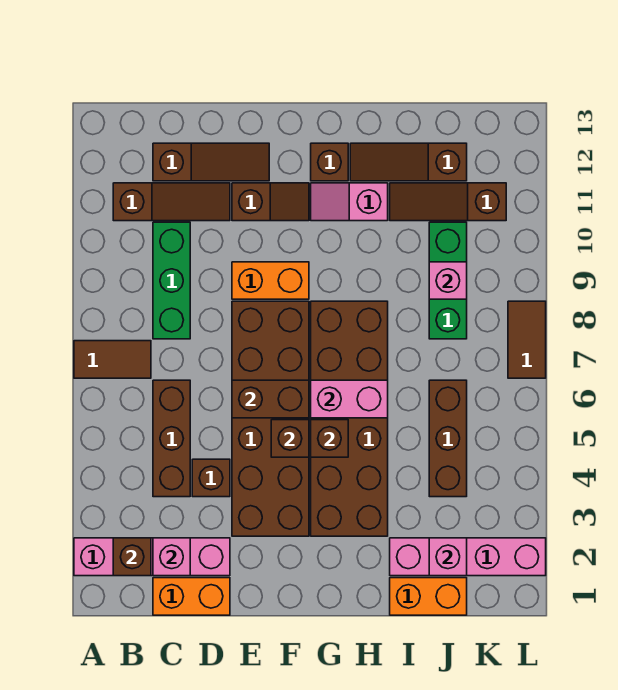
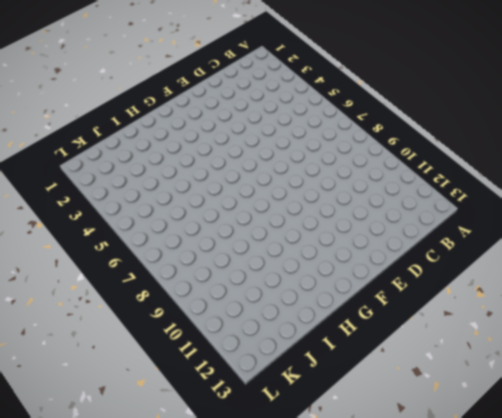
none -> pink brick A2:D2 level 1
none -> brown tile A7:B7 level 1
none -> brown slope B11:D11 level 1 top B

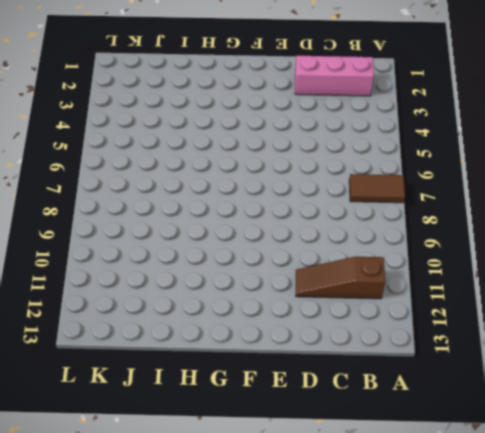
pink brick B2:D2 level 1 -> pink brick A2:D2 level 1
none -> orange brick C1:D1 level 1
none -> brown brick C4:C6 level 1
none -> green brick C8:C10 level 1

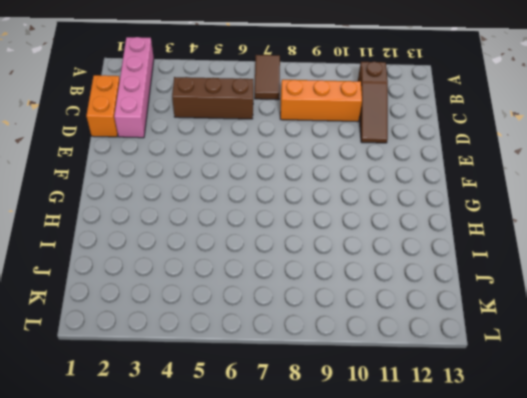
orange brick C8:C10 level 1 -> green brick C8:C10 level 1
none -> brown slope C12:E12 level 1 top C
none -> brown brick D4 level 1
none -> brown brick E3:F8 level 1

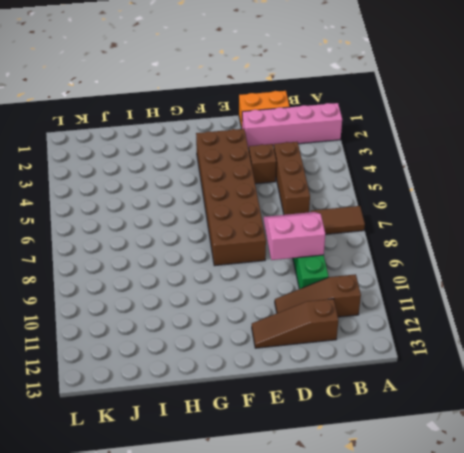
pink slope C8:D9 level 2 top 9 -> none
none -> orange brick E9:F9 level 1
none -> brown slope E11:F11 level 1 top E
none -> brown brick G3:H8 level 1

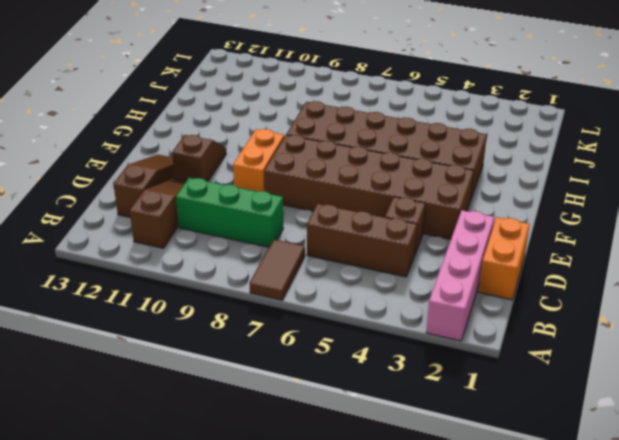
none -> pink slope G11:H11 level 1 top H
none -> brown brick G12 level 1
none -> brown slope H12:J12 level 1 top J

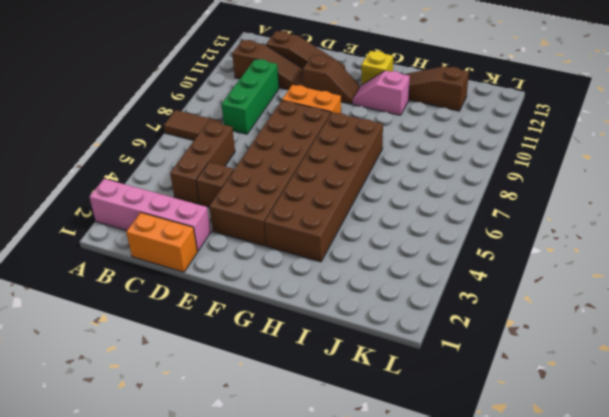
yellow brick G12 level 1 -> brown brick G12 level 1
none -> orange brick I1:J1 level 1
none -> pink brick I2:L2 level 1
none -> brown slope I11:K11 level 1 top K

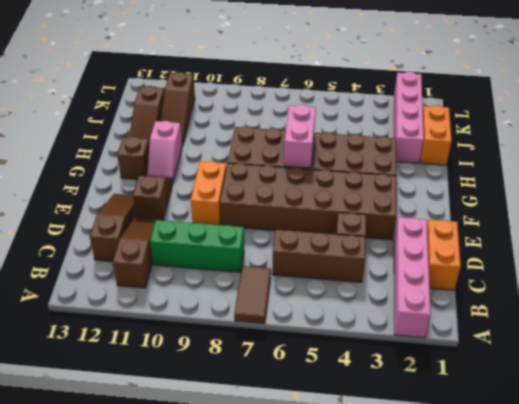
none -> brown brick J4:J6 level 1
none -> green brick J8:J10 level 1
none -> brown tile L7:L8 level 1

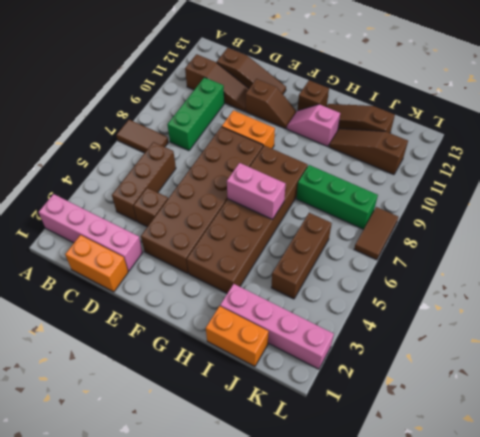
green brick I8:K8 level 1 -> green brick J8:J10 level 1
none -> brown brick B2 level 2
none -> pink brick C2 level 2
none -> brown brick E6:F6 level 2

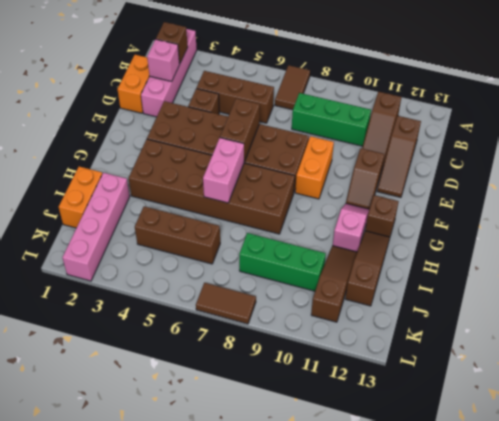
none -> brown brick F5 level 2
none -> brown brick G5 level 2
none -> pink brick J2 level 2

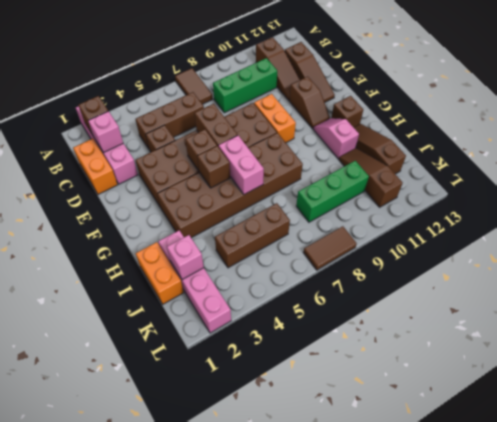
none -> pink brick J9 level 2

